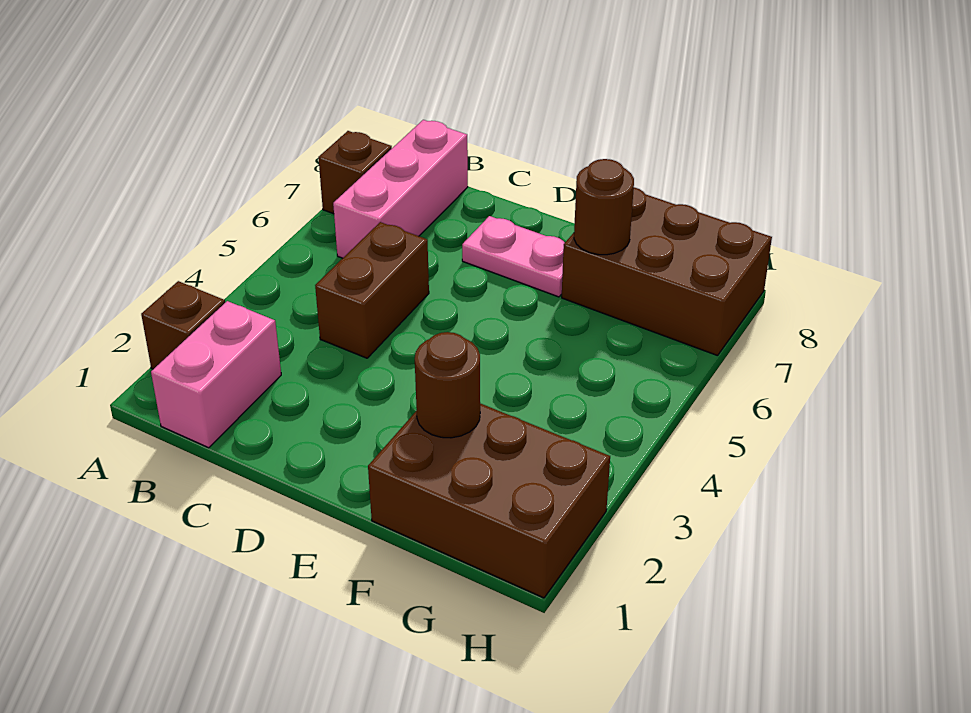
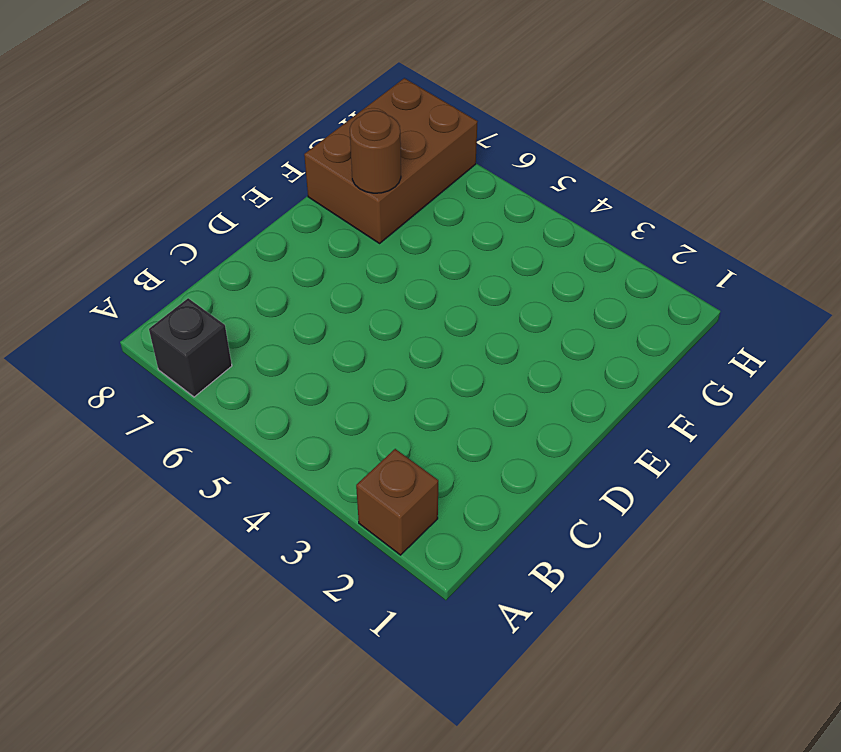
black brick A7 level 1 -> brown brick A7 level 1
none -> pink brick B1:B2 level 1
none -> pink brick B6:B8 level 1

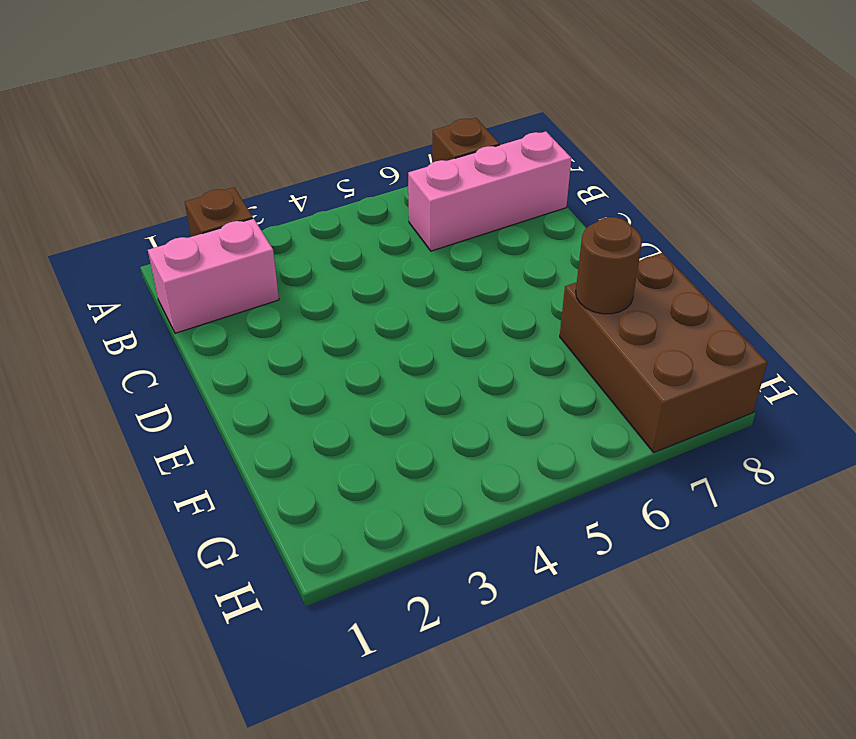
none -> brown brick C4:C5 level 1
none -> pink plate D7:E7 level 1

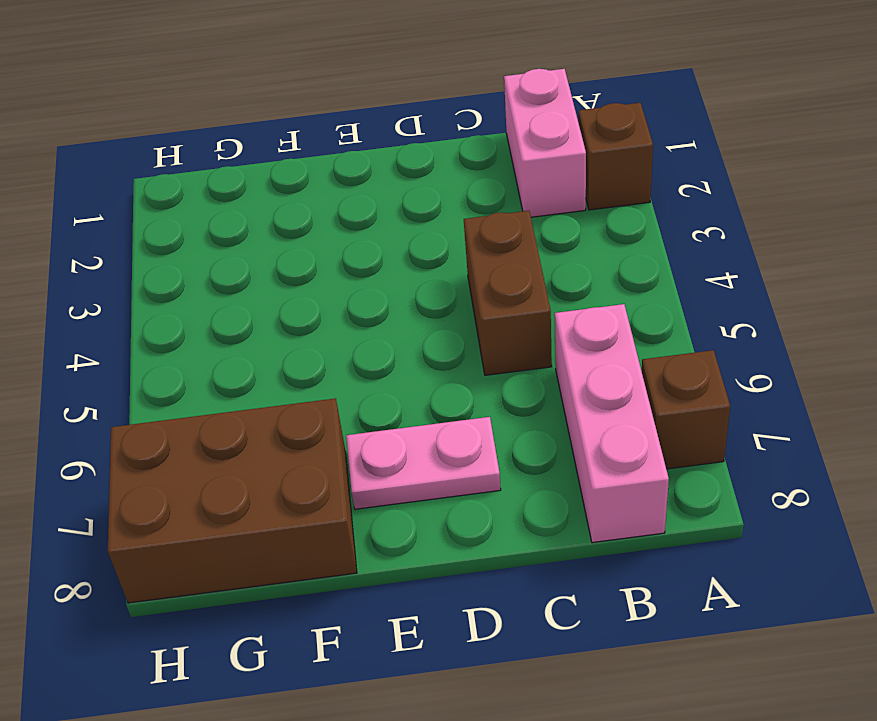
none -> brown brick F1:H2 level 1
none -> brown round brick F2 level 2

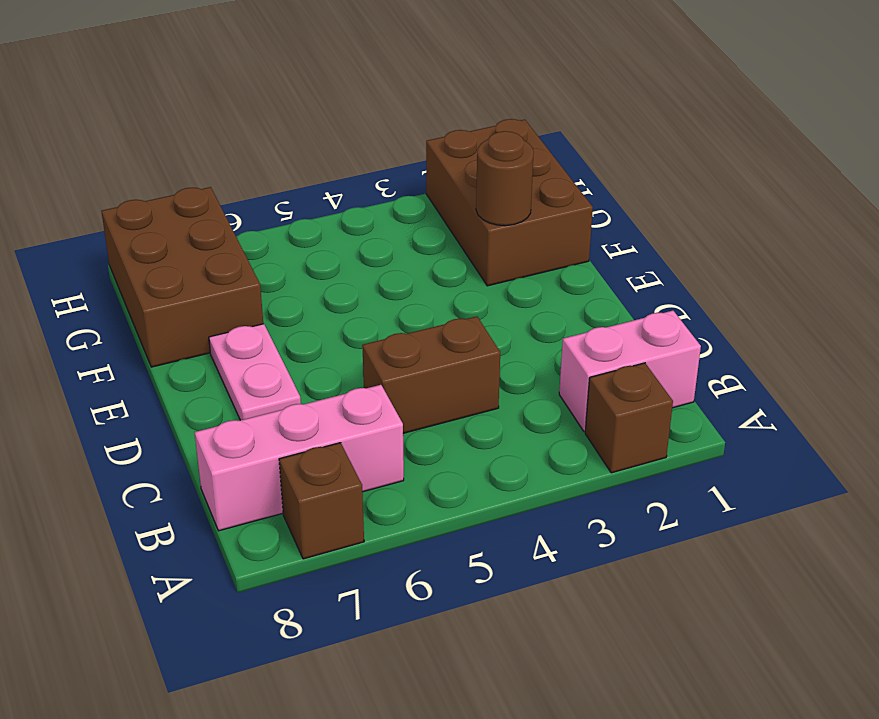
none -> brown round brick F7 level 2

